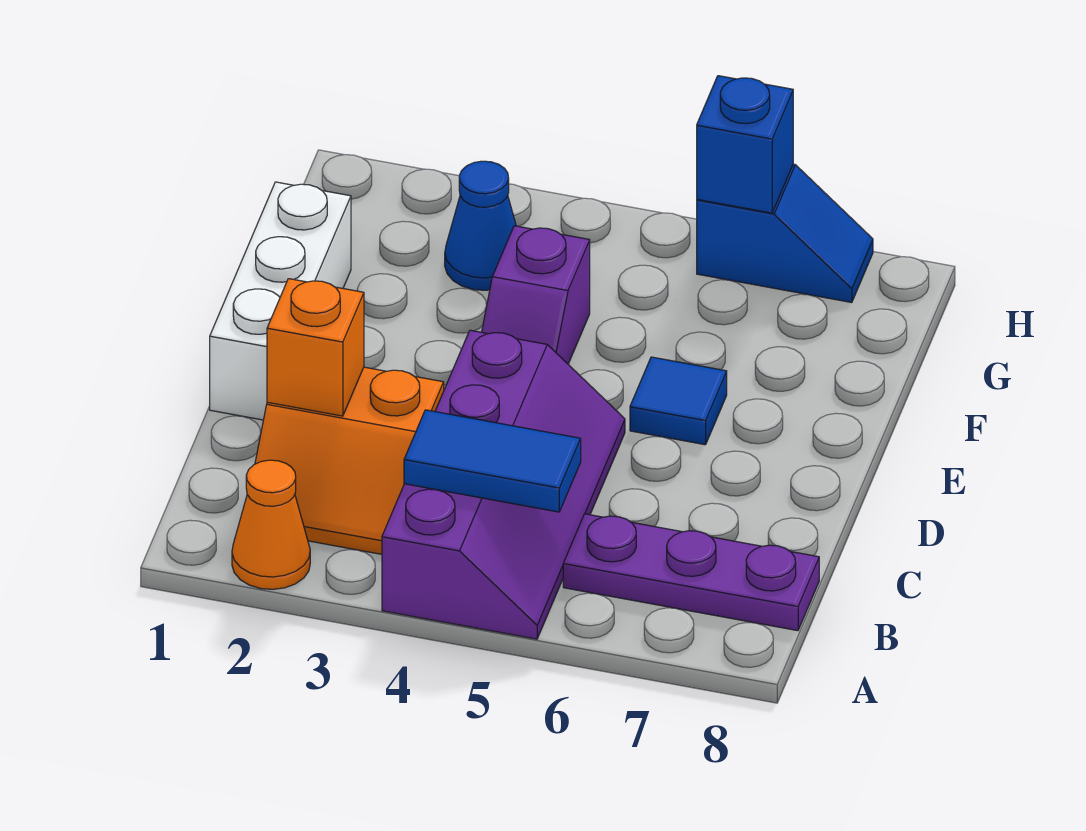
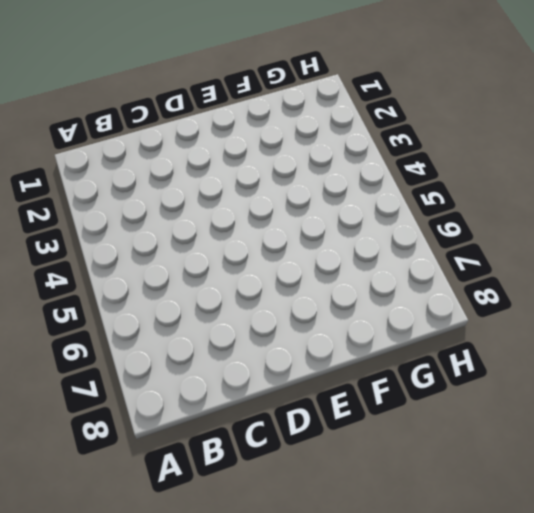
none -> orange cone A2 level 1
none -> purple slope A4:D5 level 1 top 4
none -> orange slope B2:C3 level 1 top C

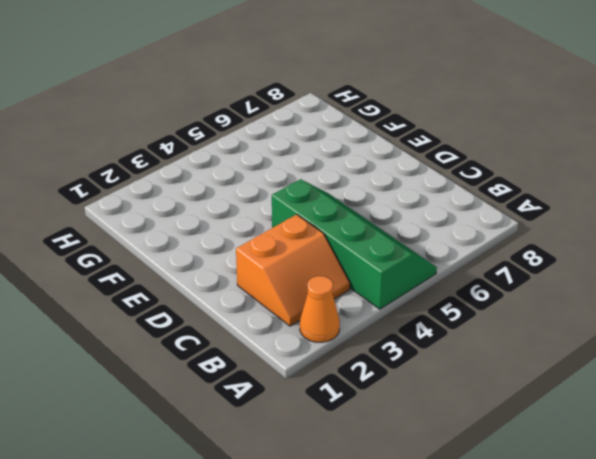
green slope A4:D5 level 1 top 4 -> purple slope A4:D5 level 1 top 4
none -> purple plate B6:B8 level 1
none -> white brick D1:F1 level 1
none -> purple slope E4:F4 level 1 top F

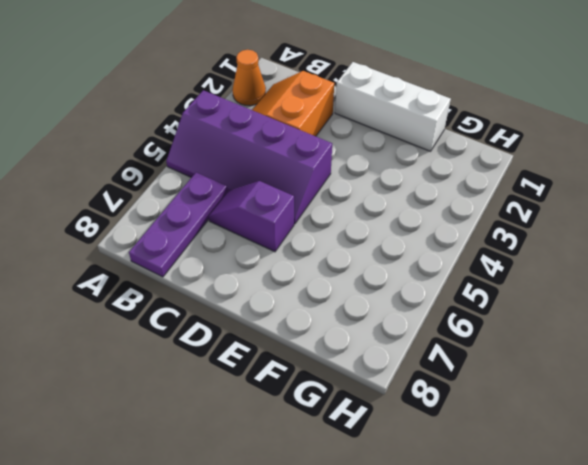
purple slope C6:D6 level 1 top D -> purple slope E4:F4 level 1 top F
none -> blue tile E6 level 1
none -> blue cone G3 level 1
none -> blue slope H6:H7 level 1 top 6

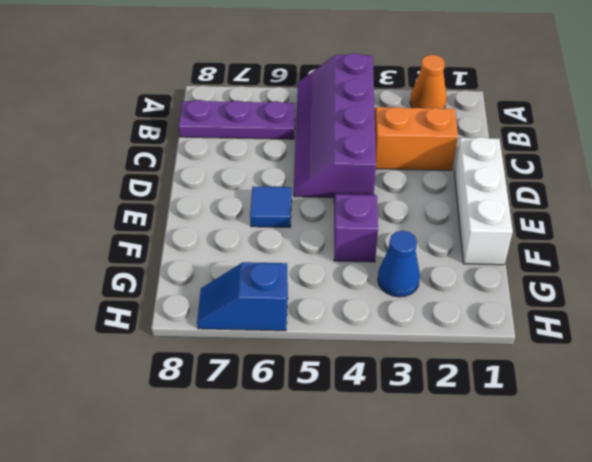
none -> blue tile B4:B5 level 2
none -> orange brick C2 level 2
none -> blue brick H6 level 2

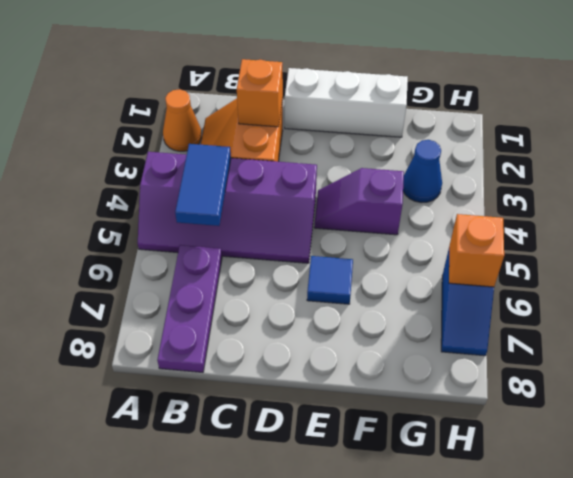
orange brick H6 level 2 -> blue brick H6 level 2

